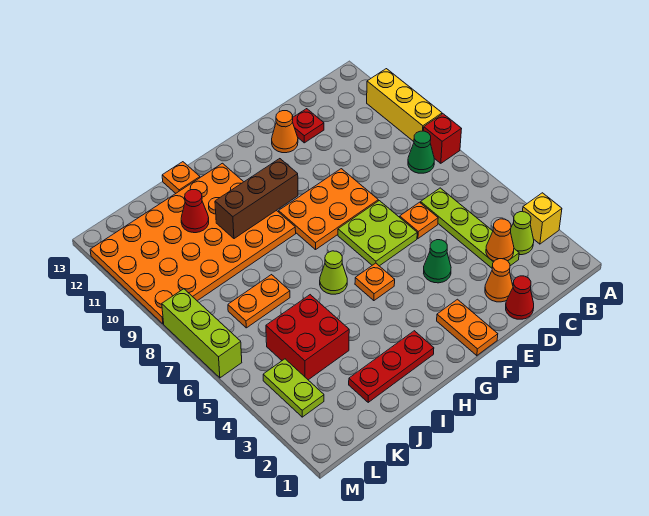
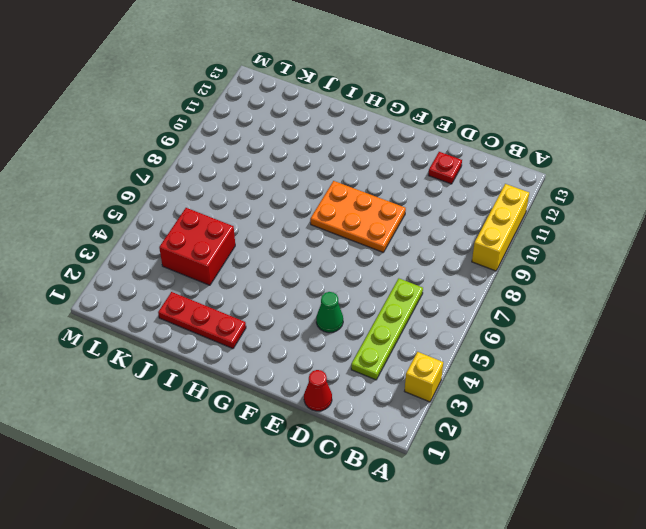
none -> red brick A8 level 1
none -> lime cone B3 level 1
none -> green cone B8 level 1

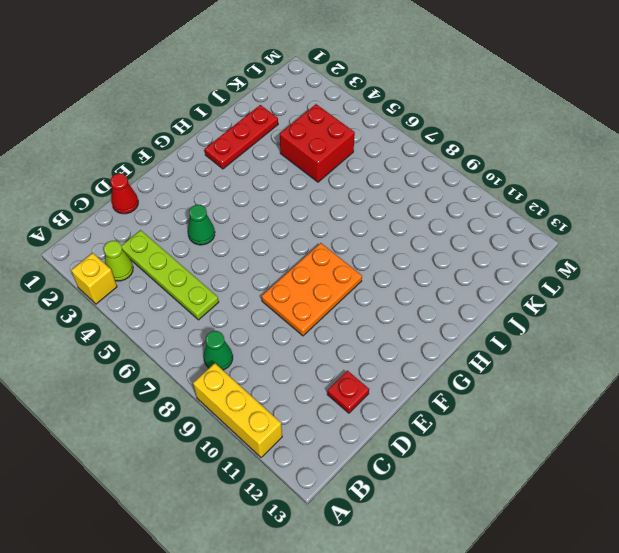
none -> red brick A8 level 1
none -> orange cone D2 level 1
none -> orange plate D6 level 1

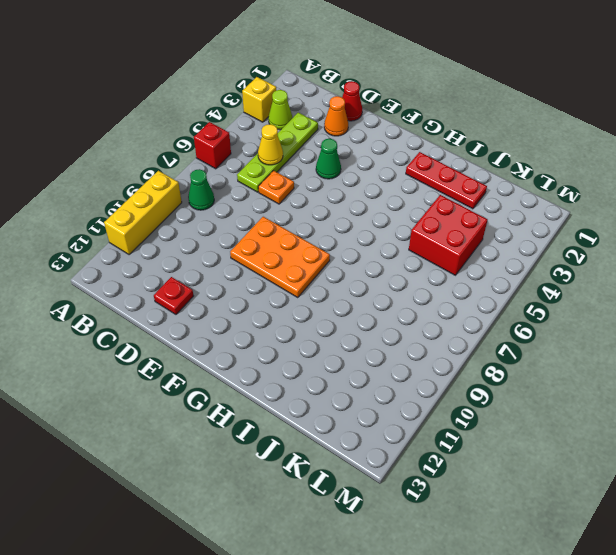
red brick A6 level 1 -> red brick A8 level 1
yellow cone C5 level 2 -> none
none -> lime plate E6:F7 level 1
none -> orange cone E12 level 1
none -> orange plate F1:F2 level 1

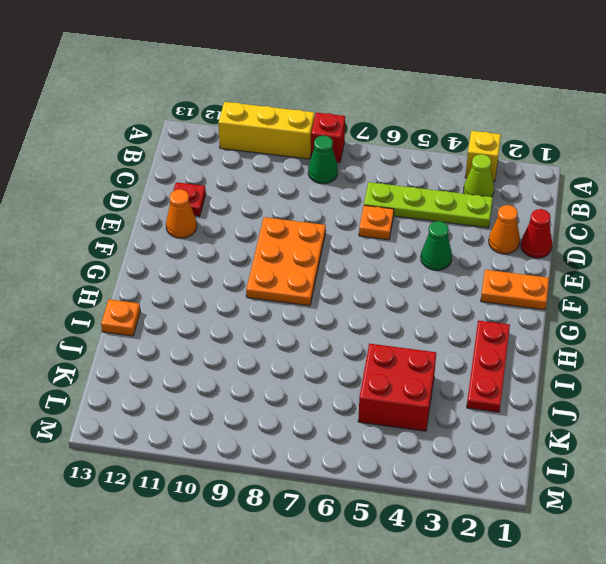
none -> lime plate E6:F7 level 1
none -> orange plate G5 level 1
none -> lime cone H6 level 1

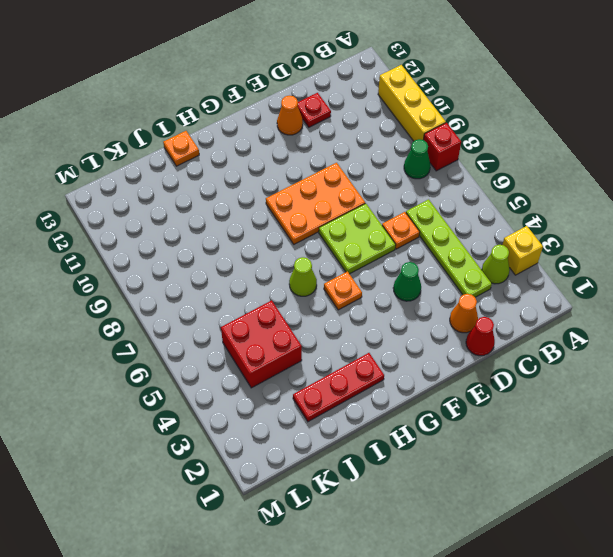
none -> orange plate F1:F2 level 1
none -> orange plate H9:M12 level 1
none -> orange plate J7:K7 level 1

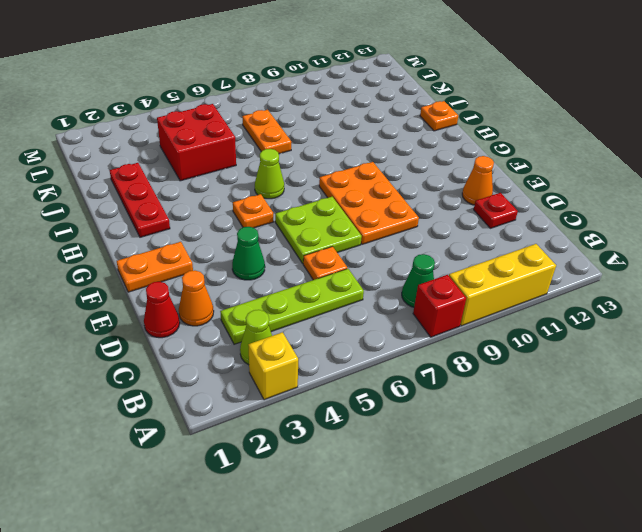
none -> orange plate H9:M12 level 1
none -> lime plate L3:L4 level 1
none -> lime brick M6:M8 level 1

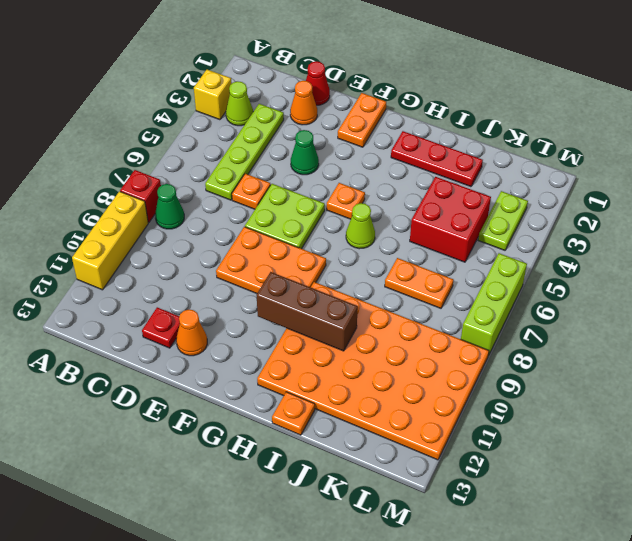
none -> orange cone C3 level 2
none -> red cone J11 level 2

